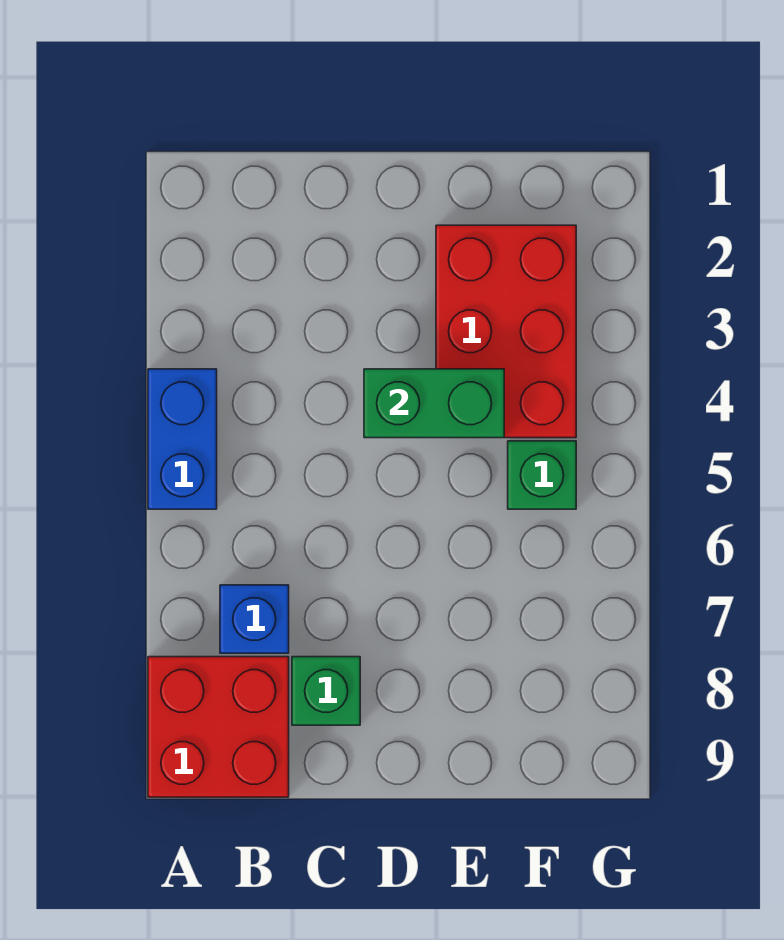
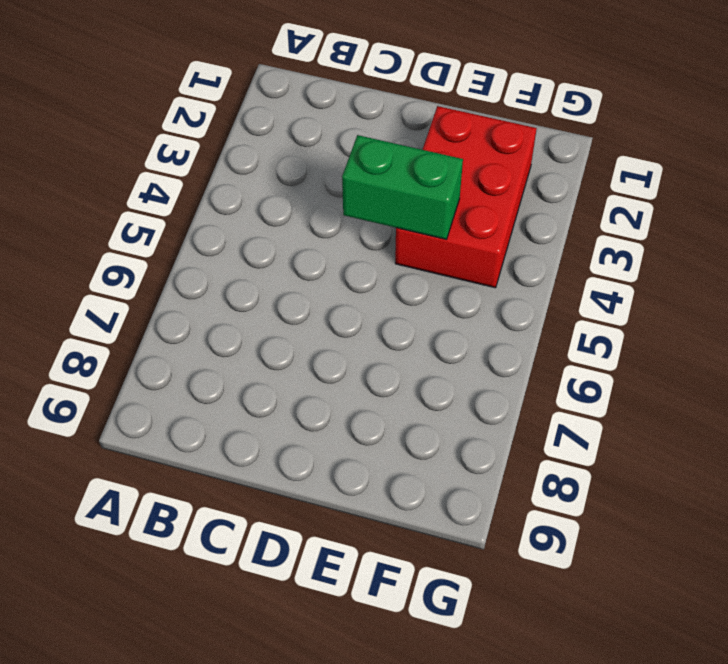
none -> blue brick A4:A5 level 1
none -> red brick A8:B9 level 1

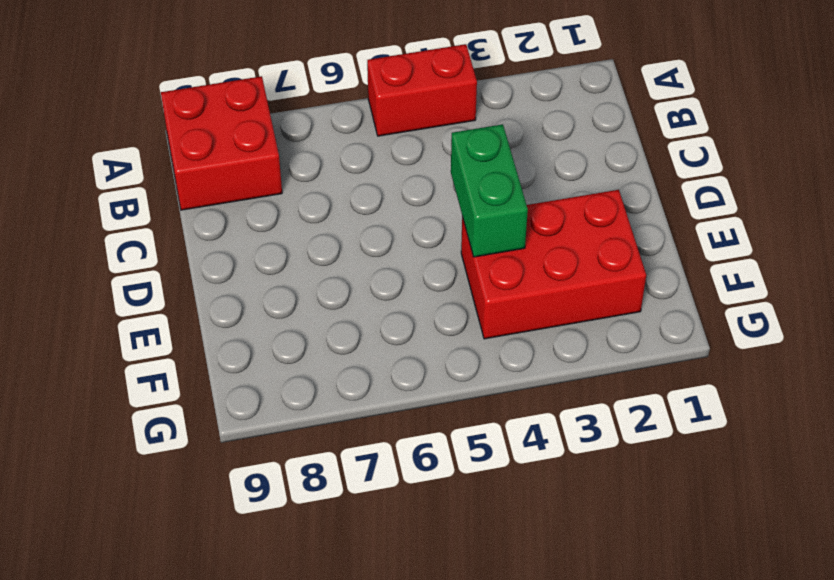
red brick A4:A5 level 1 -> blue brick A4:A5 level 1
none -> blue brick B7 level 1
none -> green brick C8 level 1

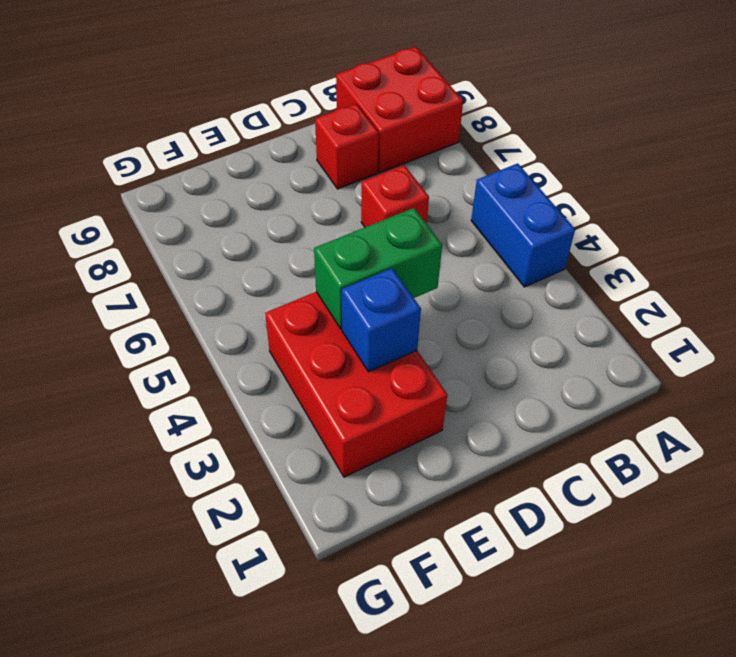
red brick C6 level 1 -> none
red brick C8 level 1 -> green brick C8 level 1
blue brick E3 level 2 -> blue brick B7 level 1
none -> green brick F5 level 1

